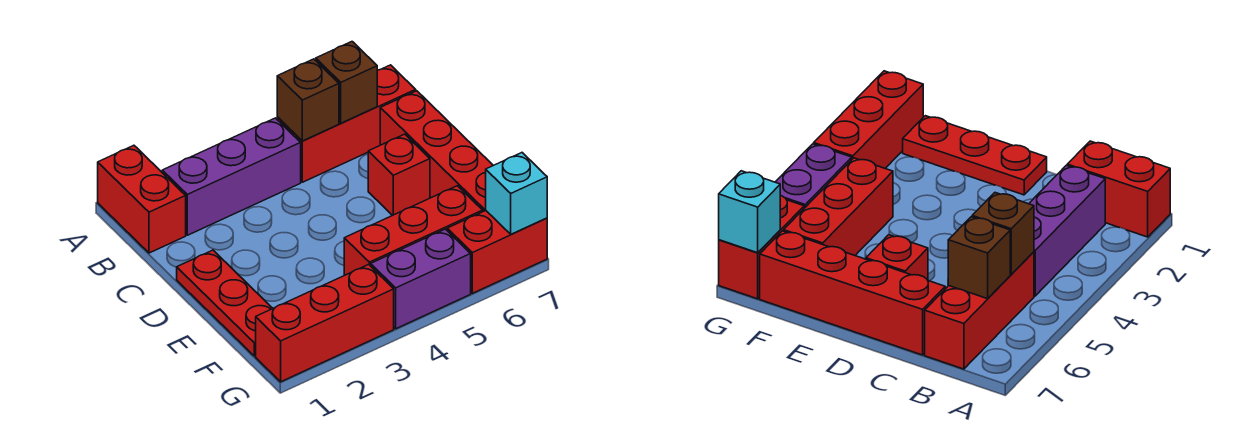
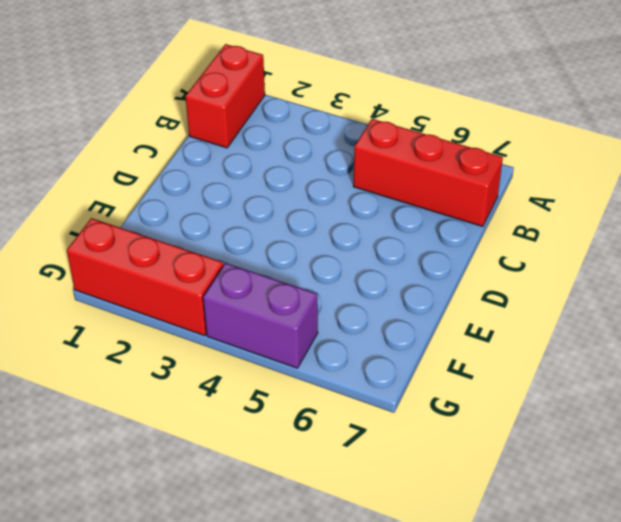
none -> purple brick B2:B4 level 1
none -> red brick C7:F7 level 1
none -> red plate D1:F1 level 1

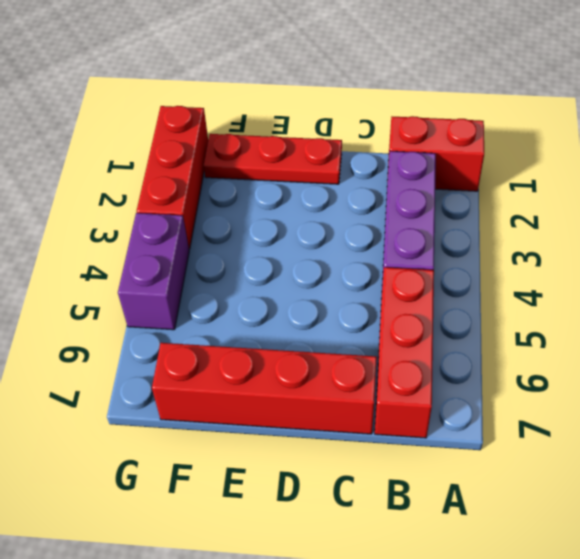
none -> red brick D6 level 1
none -> red brick F4:F6 level 1
none -> red brick G6:G7 level 1

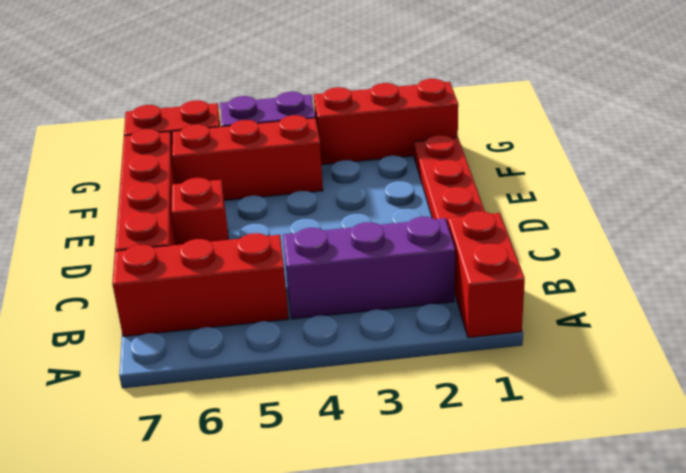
none -> brown brick B5 level 2
none -> brown brick B6 level 2
none -> cyan brick G7 level 2

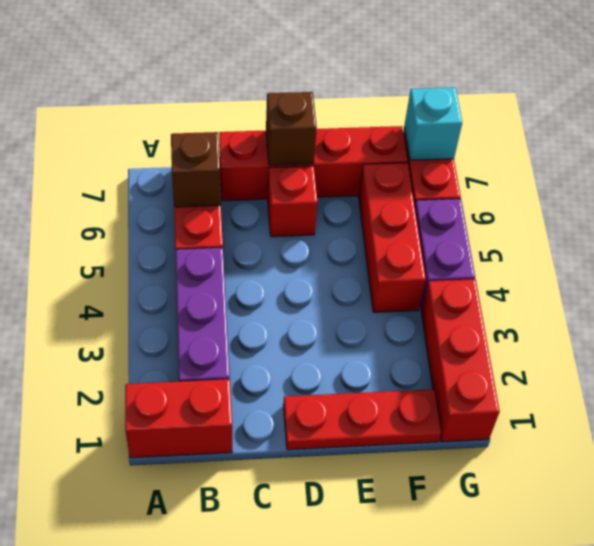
brown brick D7 level 2 -> brown brick B5 level 2

